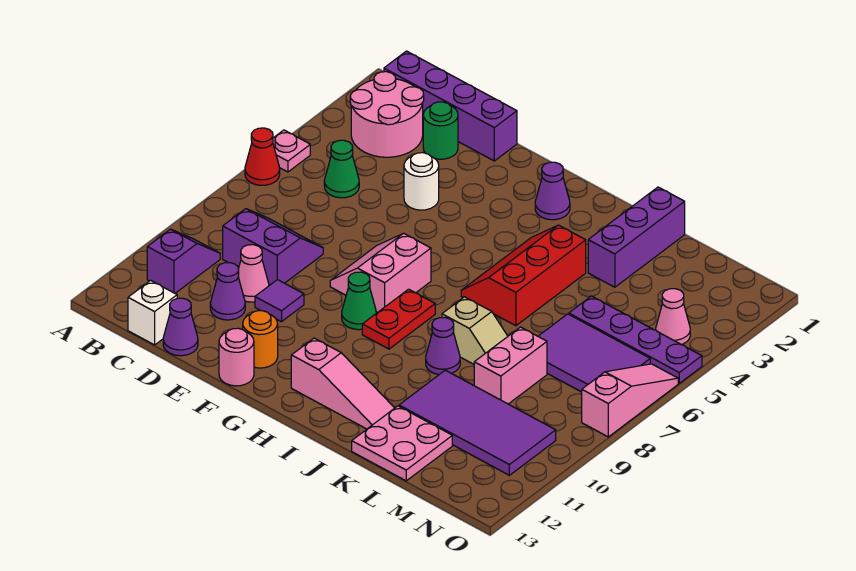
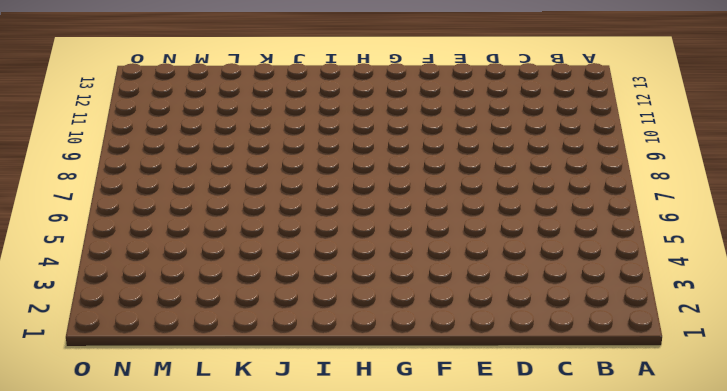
none -> pink plate A5 level 1
none -> red cone A6 level 1
none -> purple brick B1:E1 level 1
none -> pink round brick B2:C3 level 1

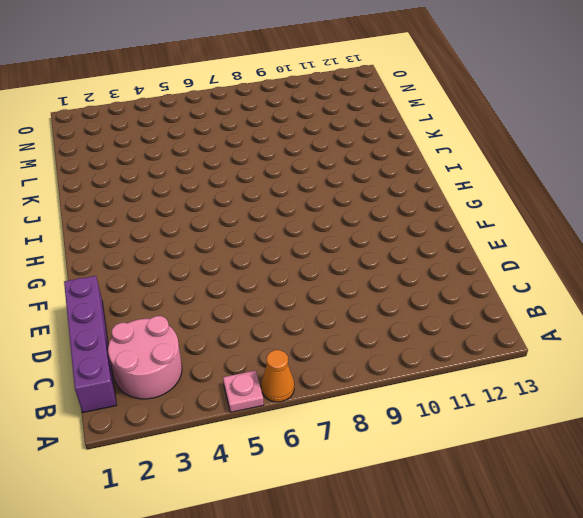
orange cone A6 level 1 -> red cone A6 level 1
none -> purple slope B10:B11 level 1 top 11
none -> green cone C5 level 1
none -> purple slope C8:D9 level 1 top 9
none -> white brick C13 level 1

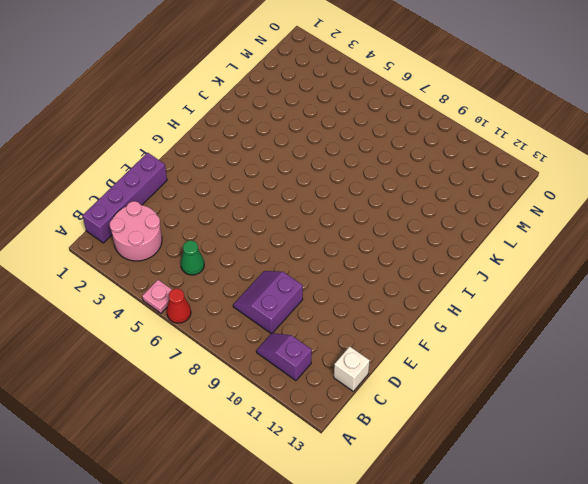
none -> green round brick D2 level 1
none -> pink cone D10 level 1
none -> purple cone D11 level 1
none -> purple cone D13 level 1

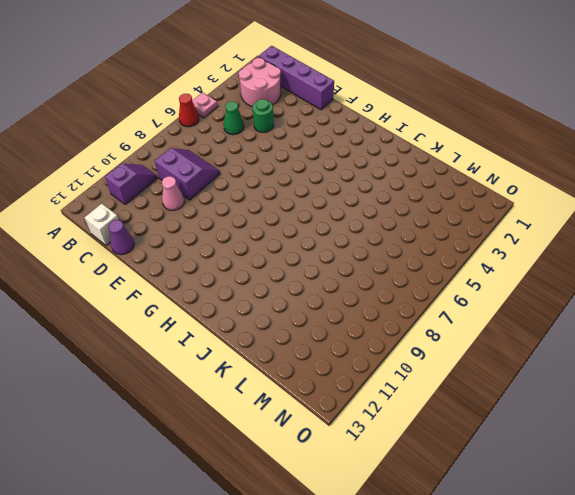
green round brick D4 level 1 -> green round brick D2 level 1
none -> purple cone D11 level 1
none -> white round brick E4 level 1
none -> purple tile E10 level 1
none -> pink slope F7:G8 level 1 top G

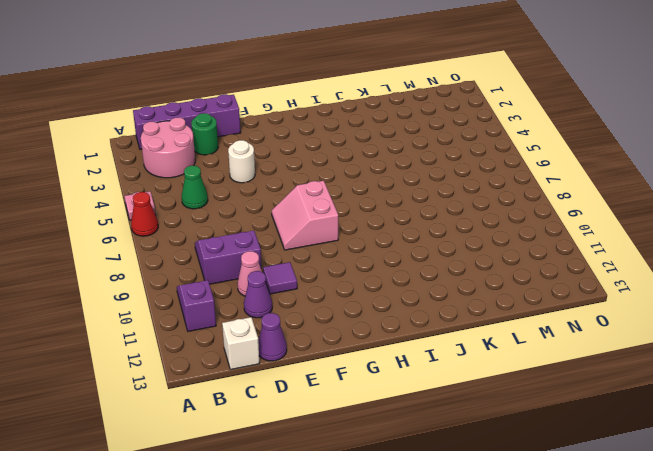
none -> orange round brick F12 level 1
none -> pink round brick F13 level 1
none -> green cone G9 level 1
none -> purple cone H2 level 1

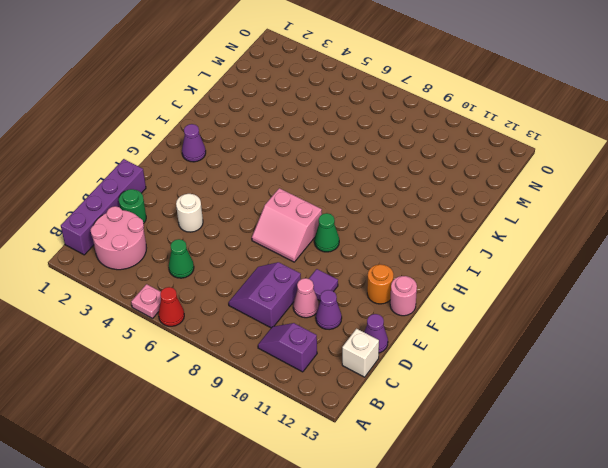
none -> red plate H8:H9 level 1
none -> pink slope H12:J12 level 1 top H
none -> red slope I4:J6 level 1 top J
none -> tan slope J8:K8 level 1 top J

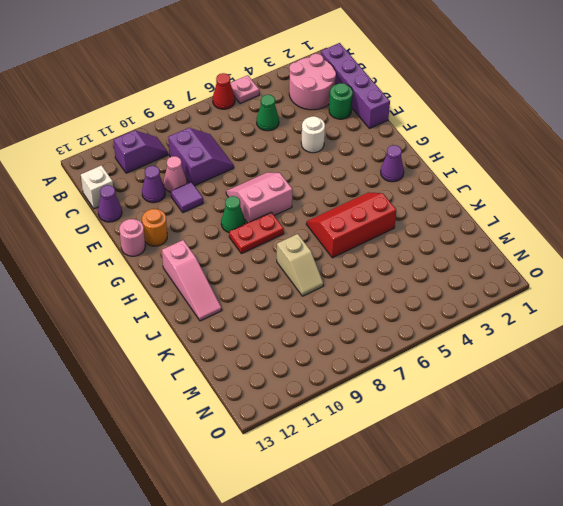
none -> purple cone J9 level 1
none -> purple brick K1:K3 level 1
none -> purple tile K10:N11 level 1
none -> pink plate K12:L13 level 1

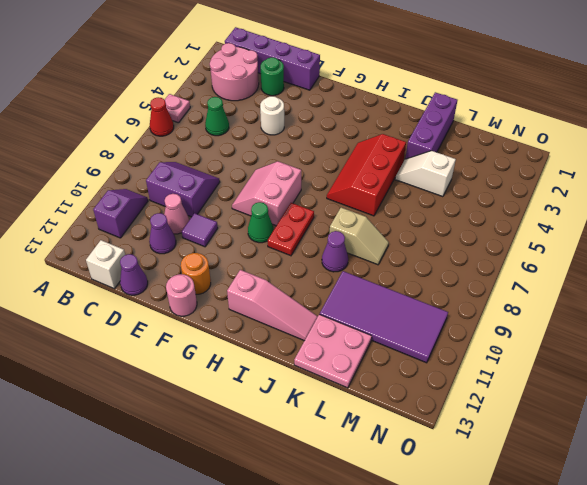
white slope K4:L4 level 1 top L -> none
none -> purple cone H2 level 1
none -> purple plate L5:O5 level 1
none -> purple tile L6:N7 level 1
none -> pink brick L8:L9 level 1

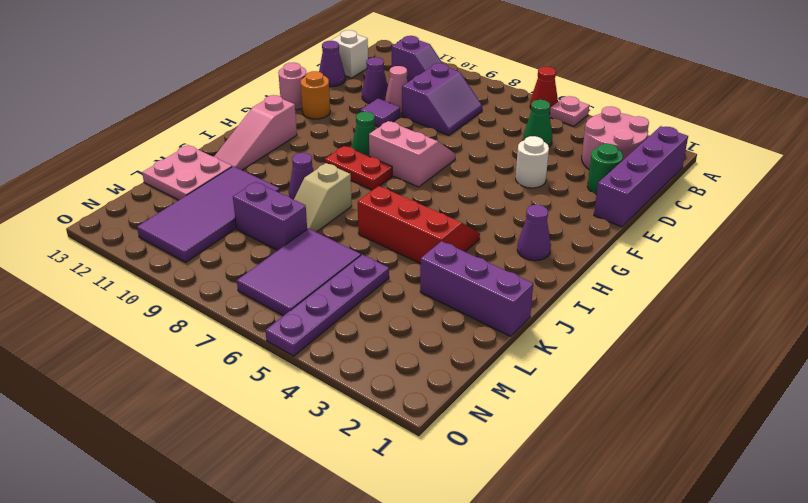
purple brick L8:L9 level 1 -> pink brick L8:L9 level 1
none -> pink cone N4 level 1
none -> pink slope O6:O8 level 1 top 8

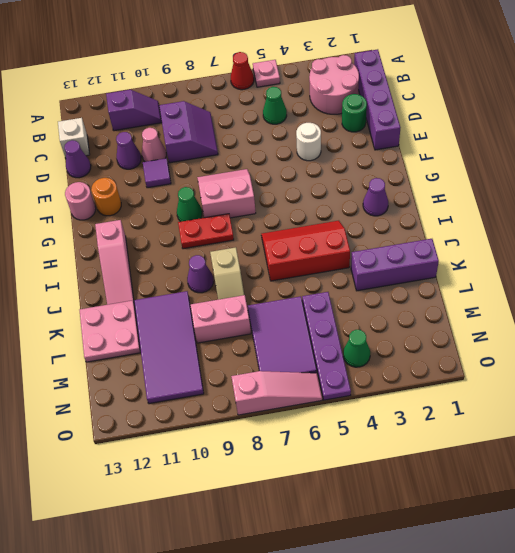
green cone N4 level 1 -> pink cone N4 level 1

